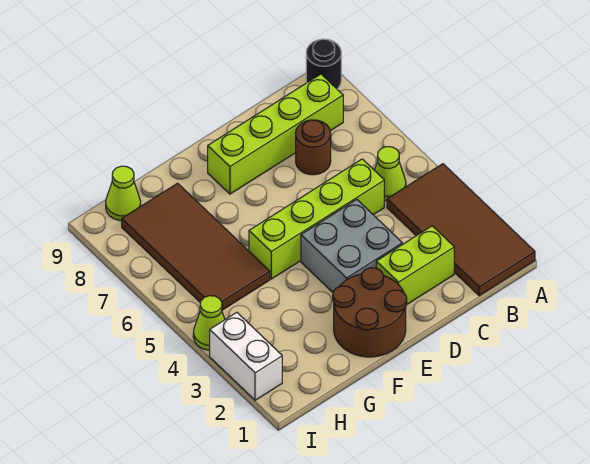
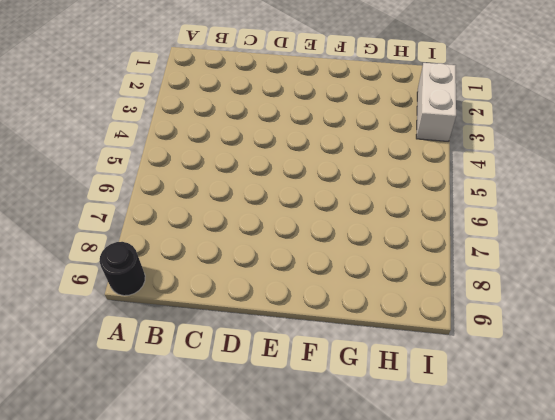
none -> brown tile A1:B4 level 1
none -> lime cone B5 level 1
none -> lime brick B8:E8 level 1

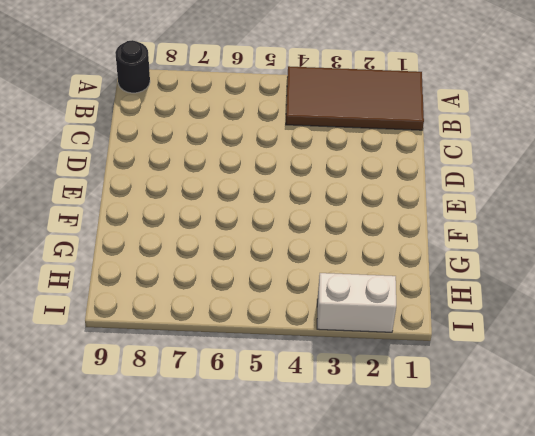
none -> lime cone B5 level 1
none -> lime brick B8:E8 level 1
none -> lime brick C2:D2 level 1

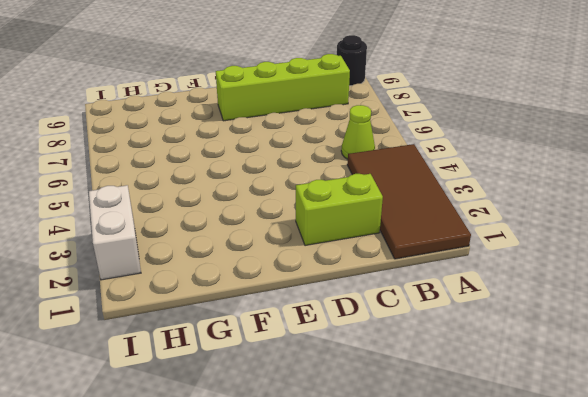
none -> lime brick C5:F5 level 1
none -> brown round brick C7 level 1
none -> grey brick D3:E4 level 1

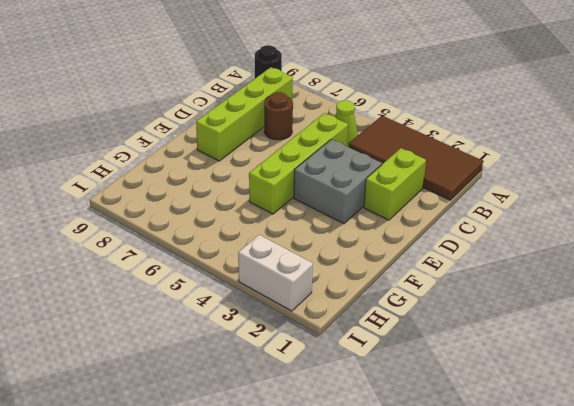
none -> brown round brick E1:F2 level 1
none -> brown tile G5:H8 level 1
none -> lime cone H9 level 1

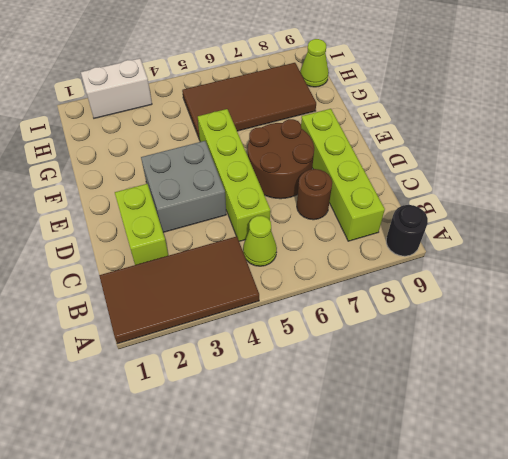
brown round brick D6:E7 level 1 -> brown round brick E1:F2 level 1
none -> lime cone I4 level 1

